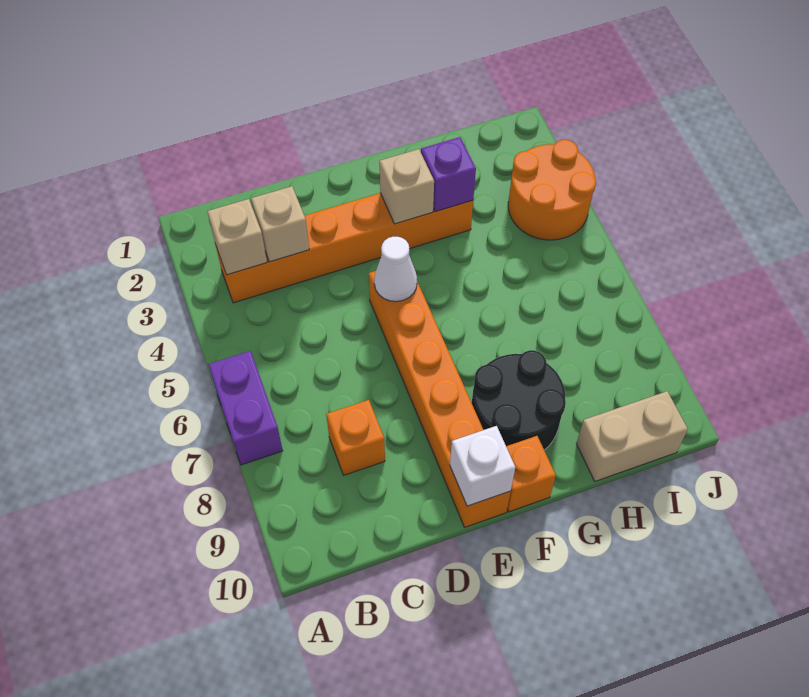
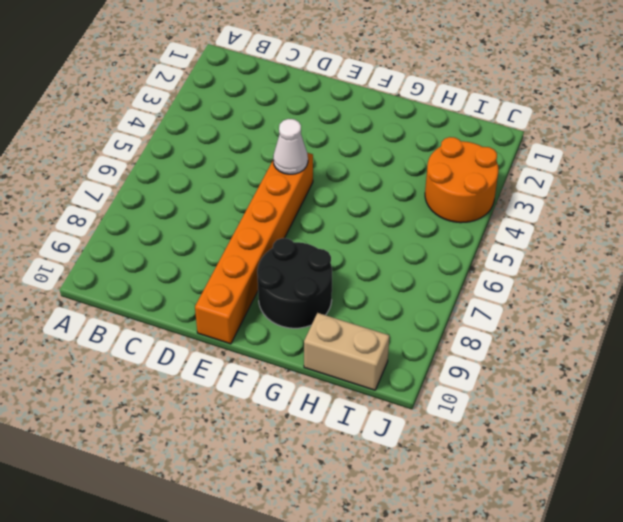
none -> purple brick A6:A7 level 1
none -> orange brick B3:G3 level 1
none -> orange brick C8 level 1

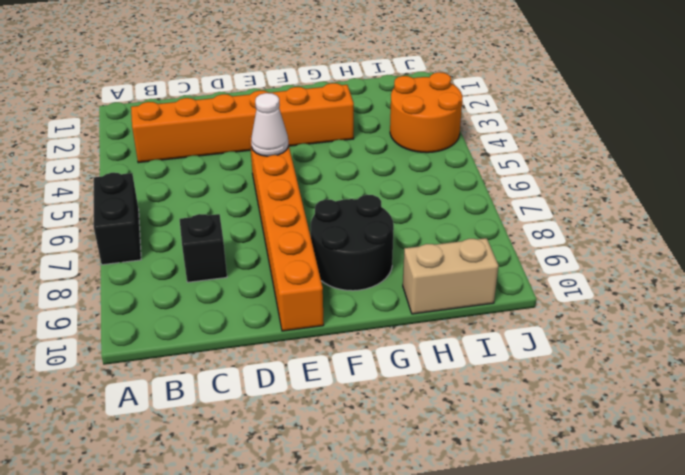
black brick A6:A7 level 1 -> purple brick A6:A7 level 1
black brick C8 level 1 -> orange brick C8 level 1
none -> orange brick F10 level 1
none -> tan brick B3 level 2
none -> tan brick C3 level 2

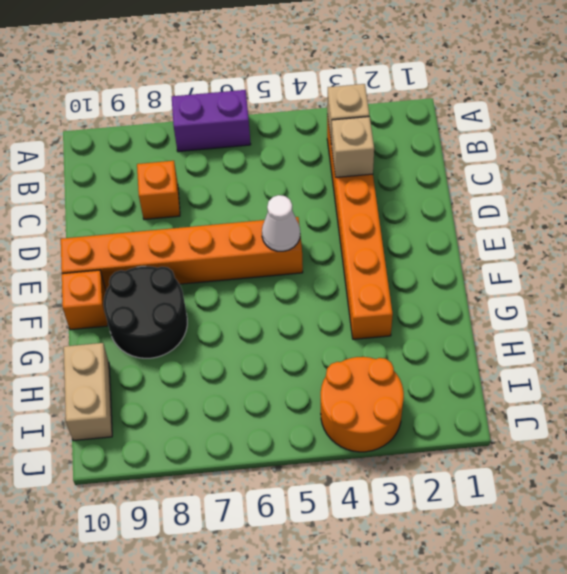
none -> white brick E10 level 2
none -> tan brick F3 level 2
none -> purple brick G3 level 2

